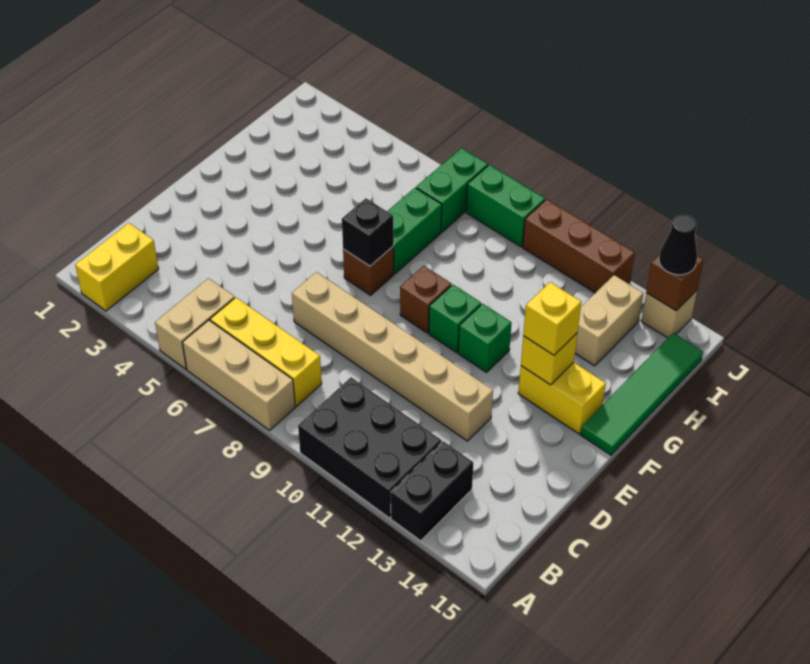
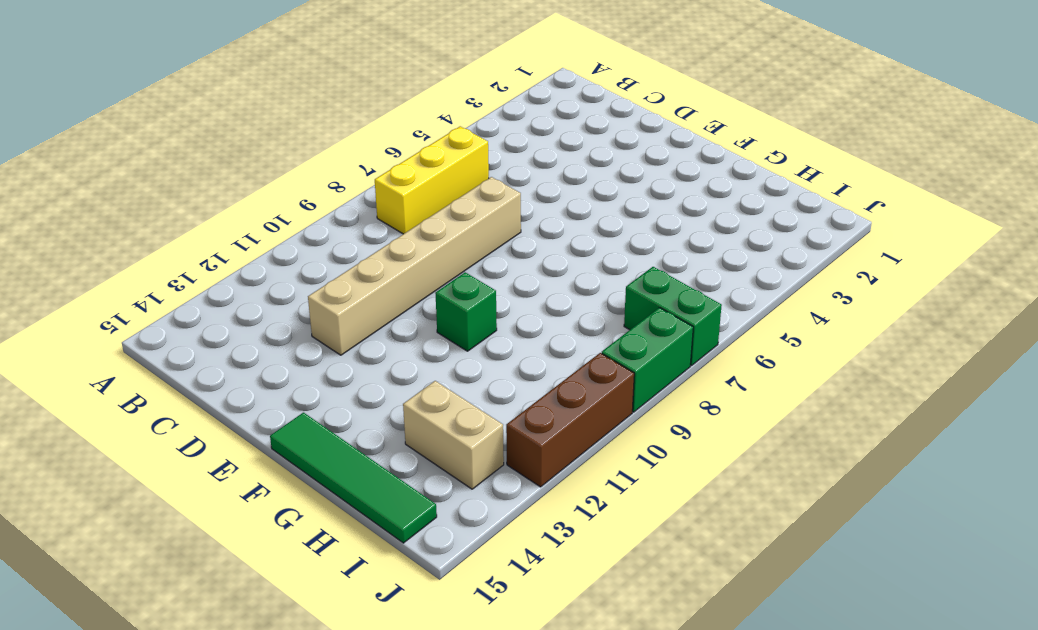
none -> yellow brick A2:B2 level 1
none -> tan brick A5:B5 level 1
none -> tan brick A6:A8 level 1

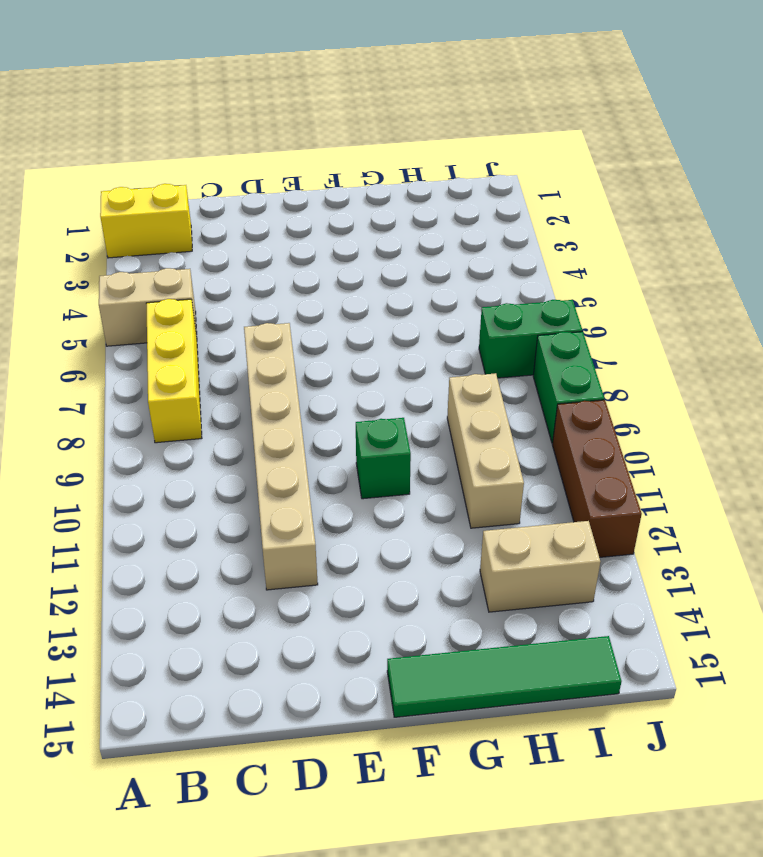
tan brick H9:H11 level 1 -> tan brick A6:A8 level 1
none -> black brick A10:B12 level 1
none -> black brick A13:B13 level 1
none -> brown brick F7 level 1

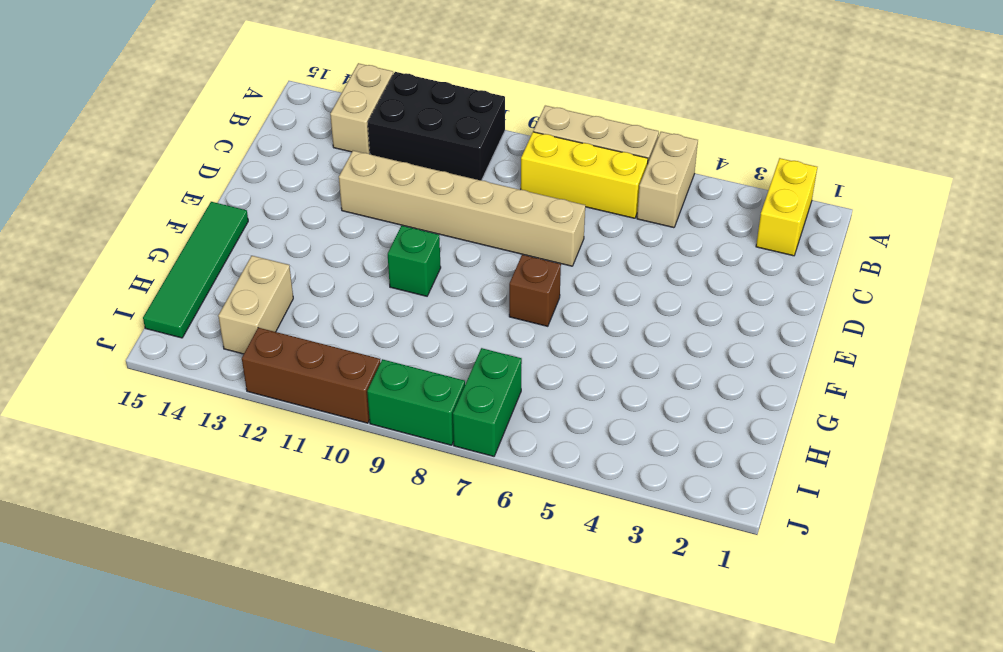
tan brick A13:B13 level 1 -> black brick A13:B13 level 1
none -> brown brick F9 level 1
none -> green brick F11 level 1
none -> yellow brick F13:F14 level 1

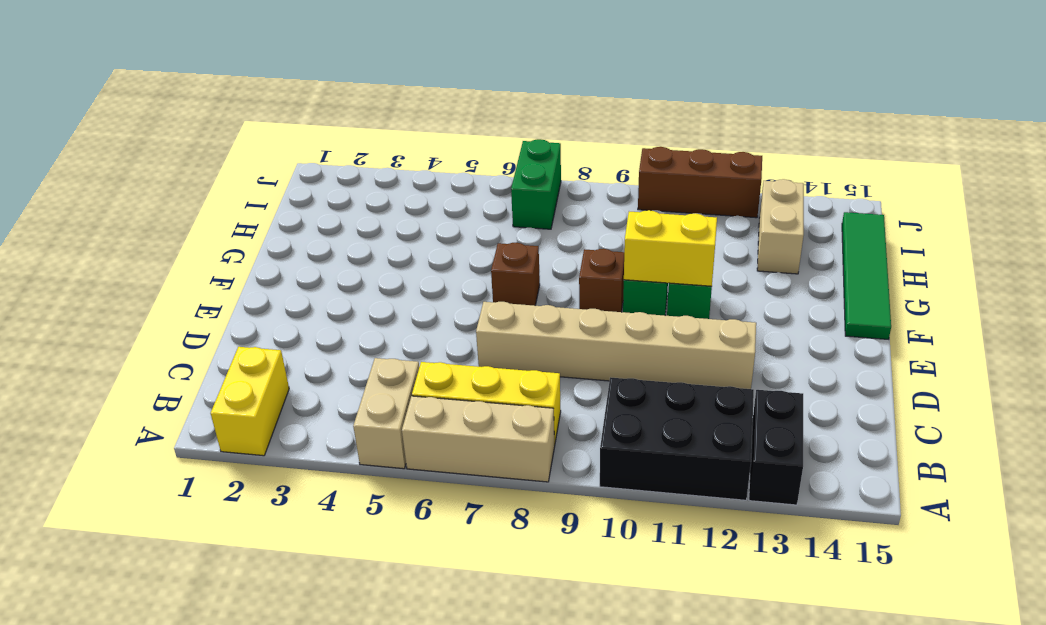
yellow brick F10:F11 level 2 -> yellow brick F13:F14 level 1
none -> green brick G7:H7 level 1
none -> green brick J8:J9 level 1
none -> tan brick J14 level 1

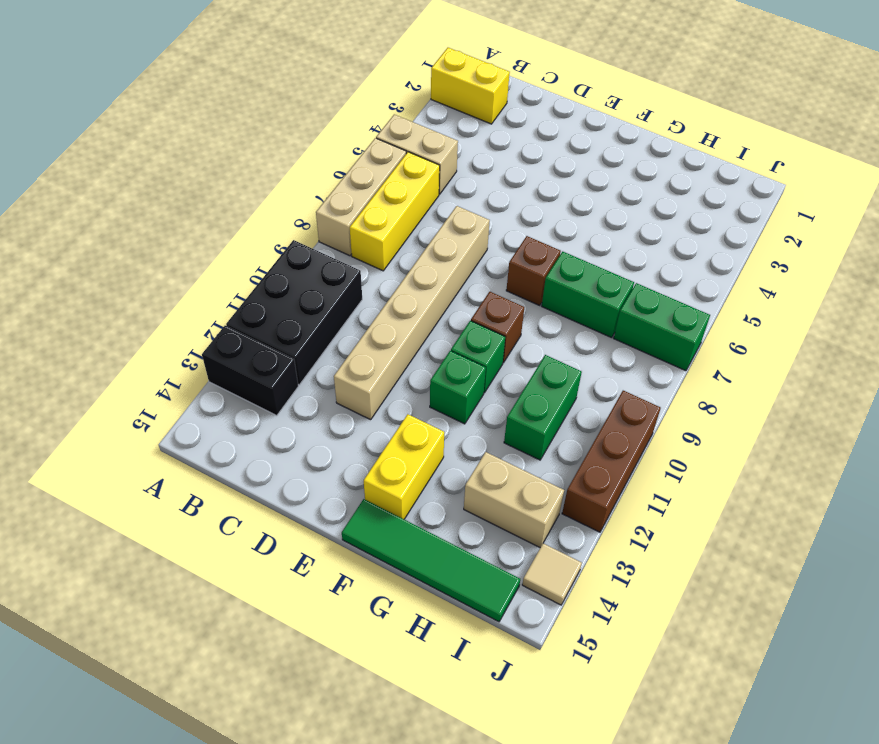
green brick H10:H11 level 1 -> green brick J8:J9 level 1
tan tile J14 level 1 -> tan brick J14 level 1
none -> black brick F7 level 2
none -> yellow brick F13 level 2
none -> brown brick J14 level 2

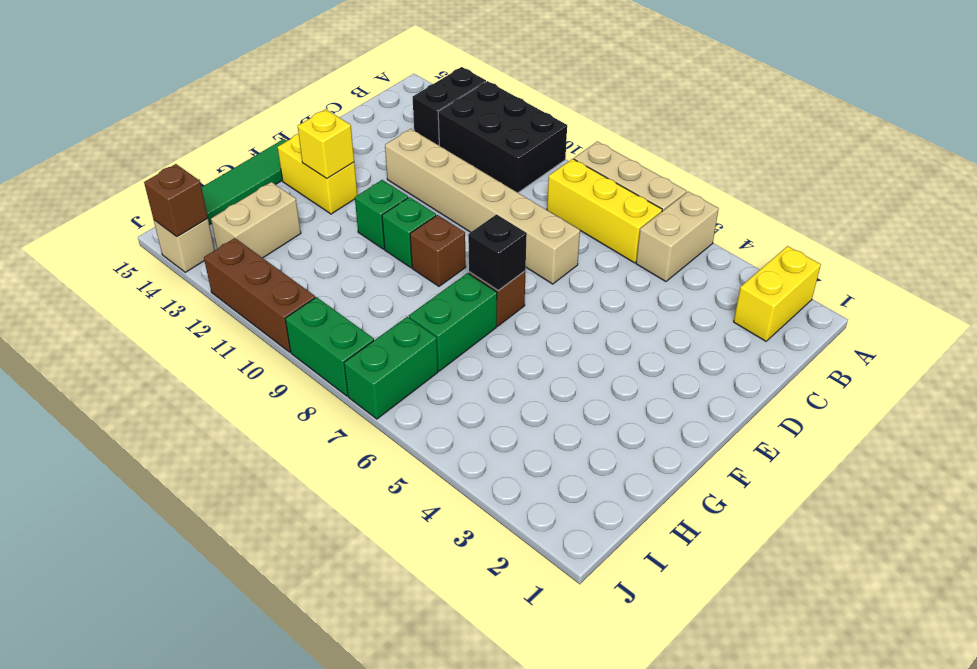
none -> yellow brick F13 level 3
none -> black cone J14 level 3

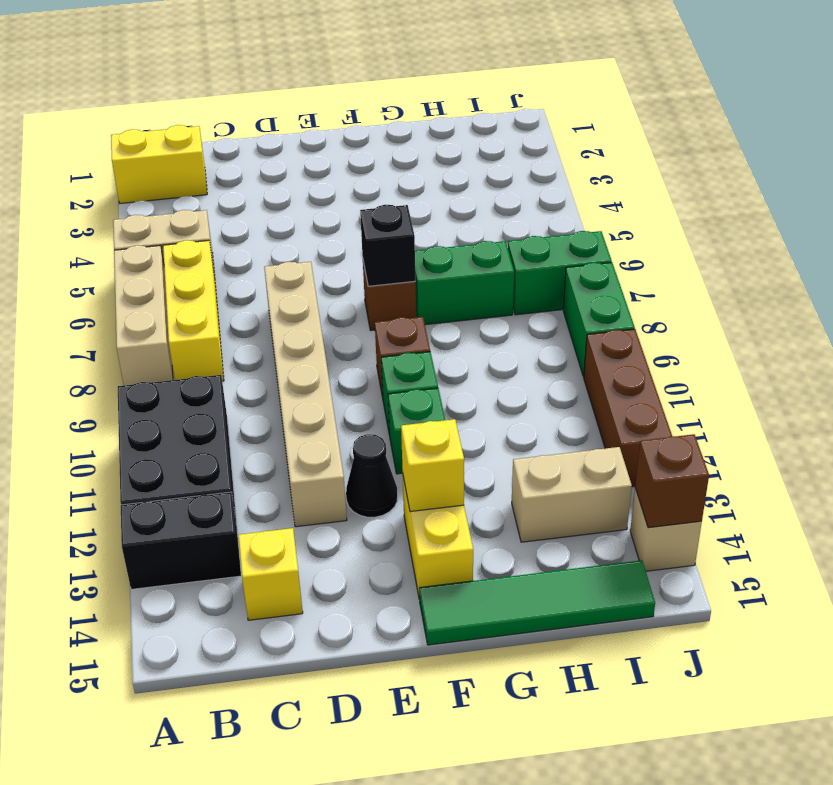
yellow brick C14 level 1 -> yellow brick F13 level 3
black cone E12 level 1 -> black cone J14 level 3

